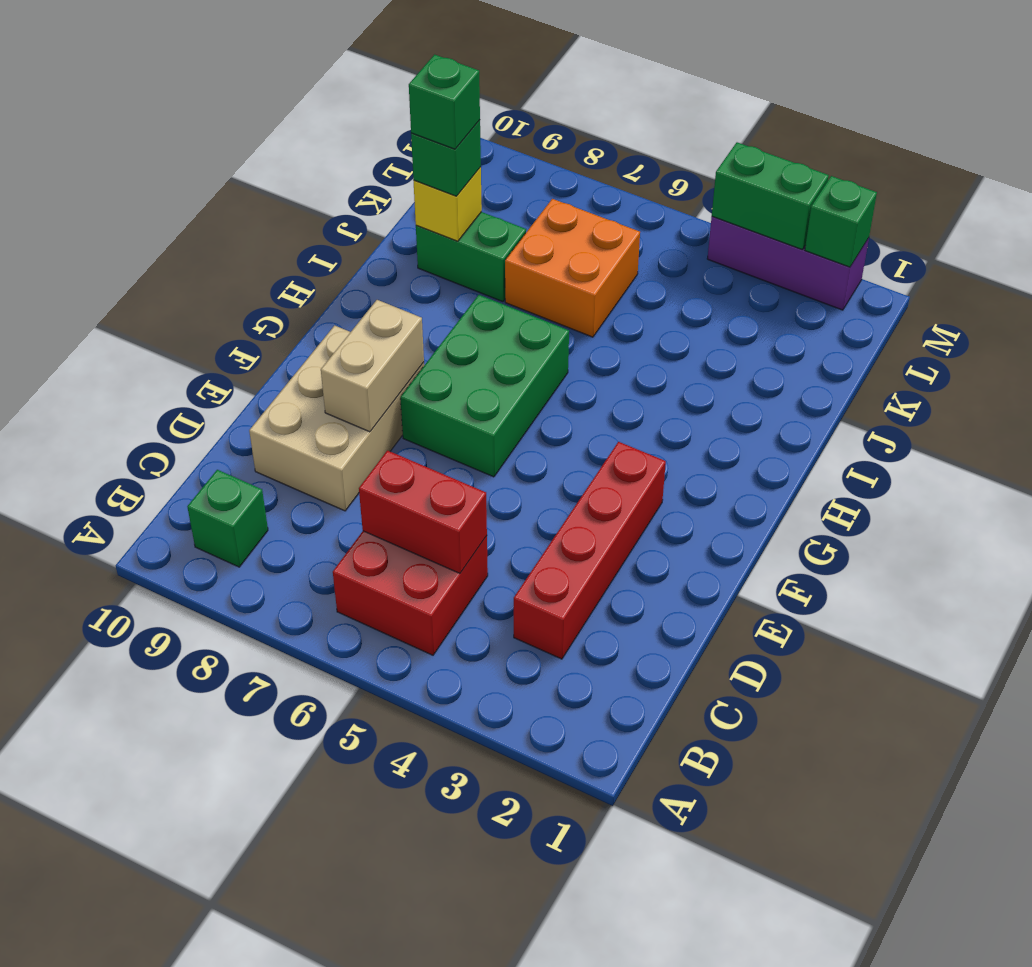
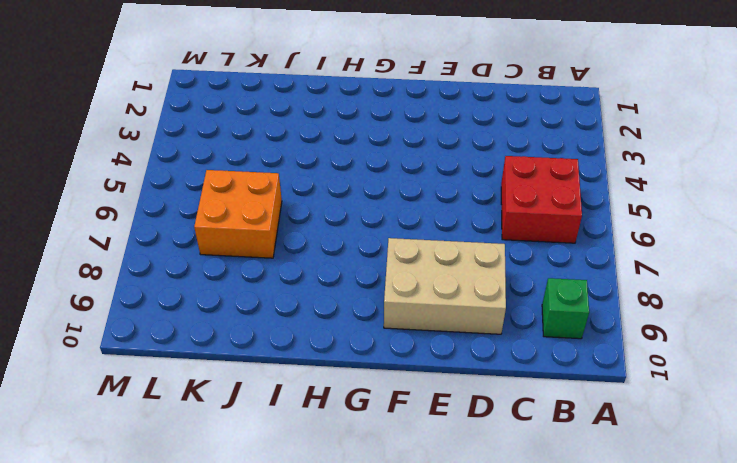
none -> red brick C3:F3 level 1
none -> green brick F6:H7 level 1
none -> green brick J8:J9 level 1

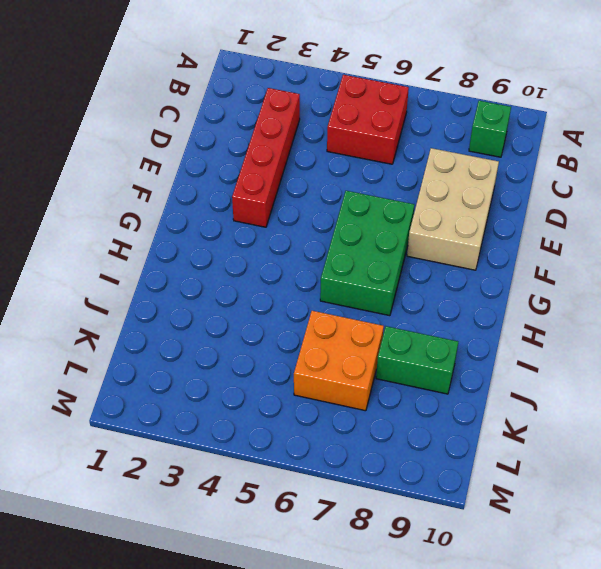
none -> purple brick M2:M4 level 1
none -> red brick C5:C6 level 2
none -> tan brick E8:F8 level 2

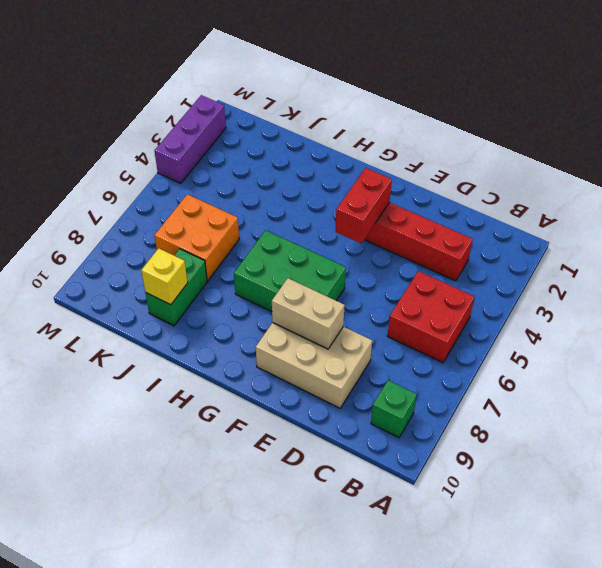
red brick F3:F4 level 2 -> red brick C5:C6 level 2
none -> green brick M2 level 2
none -> green brick M3:M4 level 2
none -> green brick J9 level 3

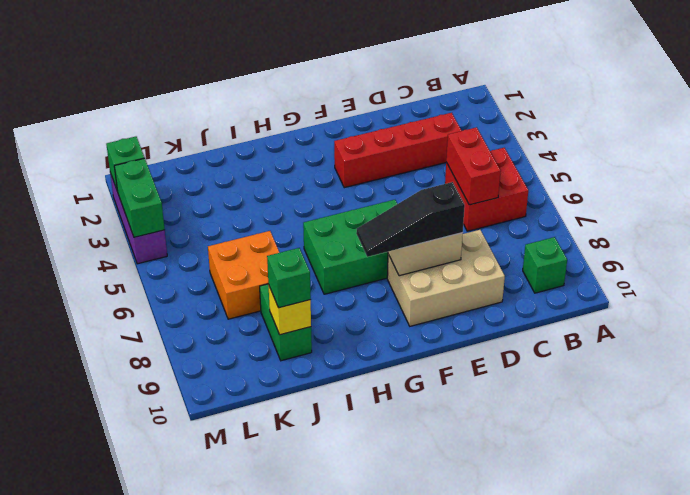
black slope E8:G8 level 3 top E -> none
none -> green brick J9 level 4

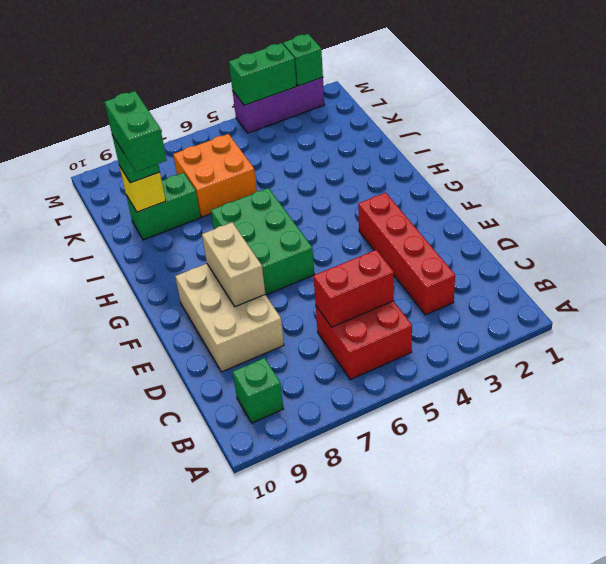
green brick I9:J9 level 4 -> green brick J9 level 4

